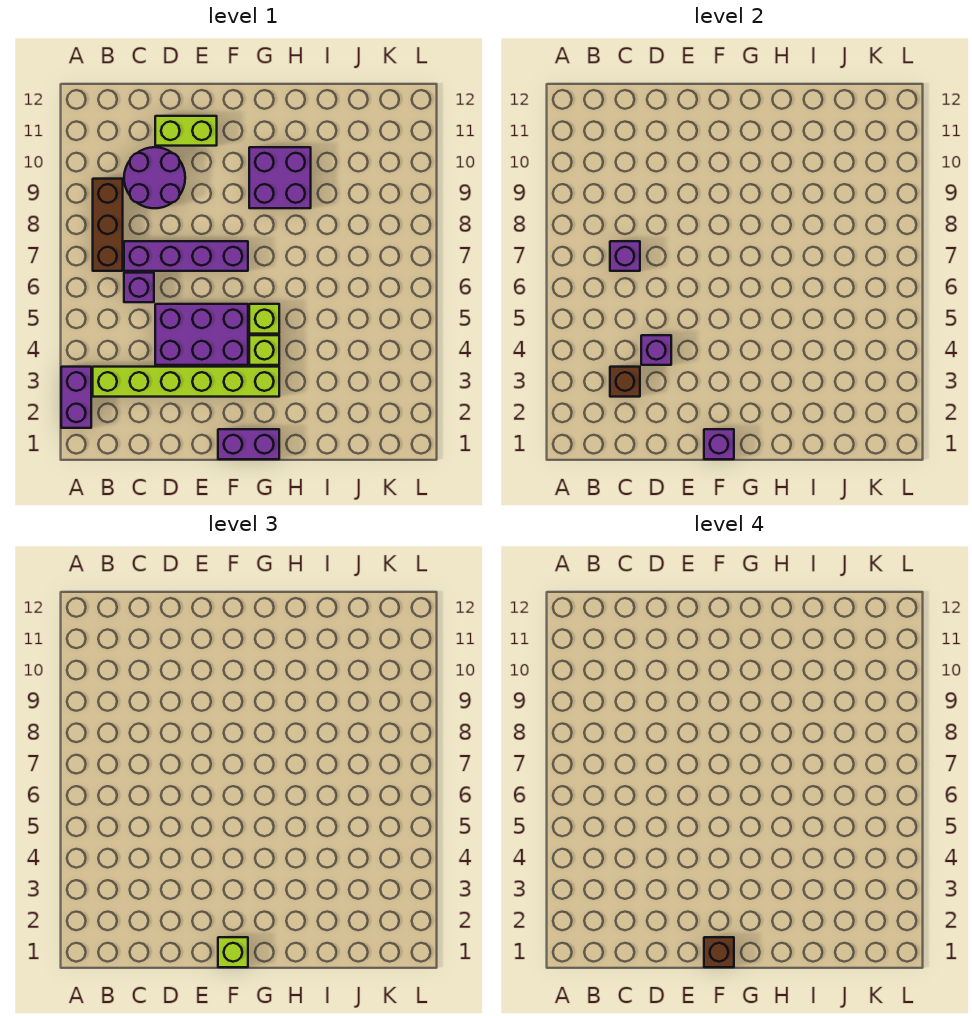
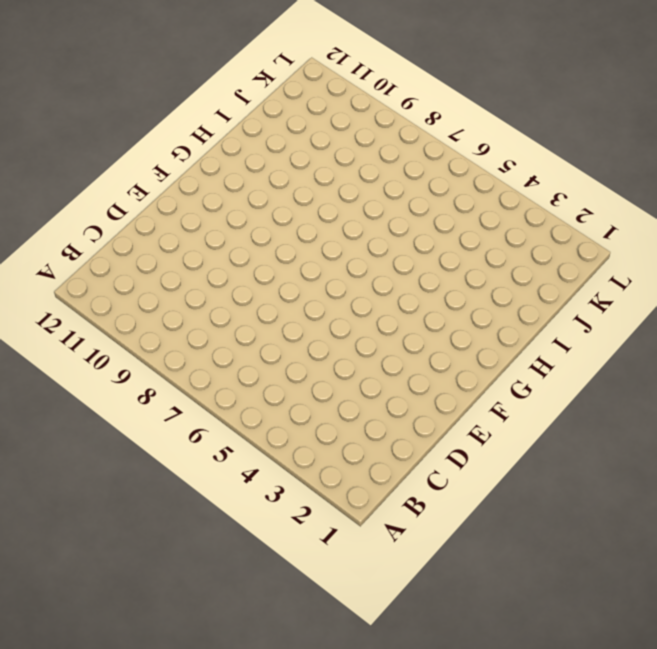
none -> purple brick A2:A3 level 1
none -> lime brick B3:G3 level 1
none -> brown brick B7:B9 level 1

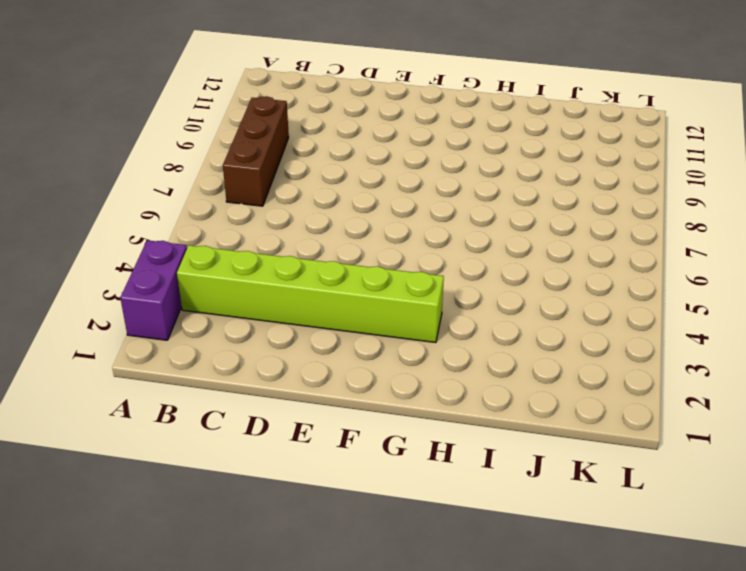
none -> purple brick C6 level 1
none -> purple brick C7:F7 level 1
none -> purple round brick C9:D10 level 1

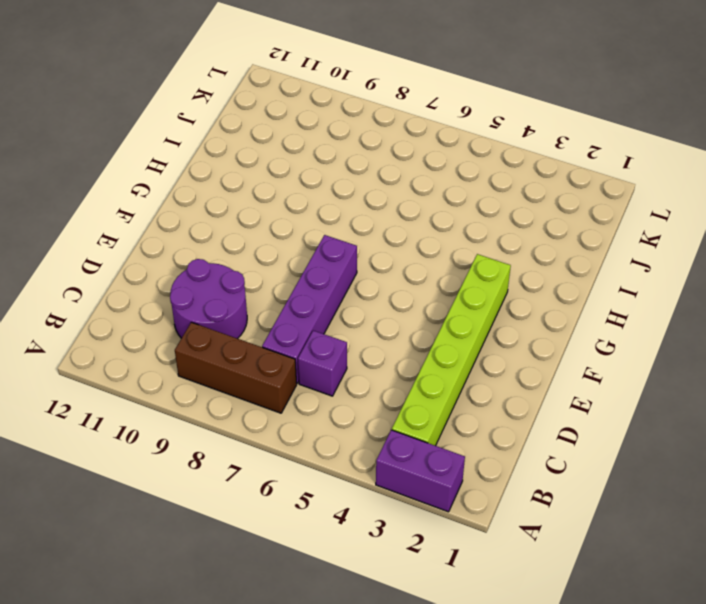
none -> purple brick D4:F5 level 1
none -> lime brick D11:E11 level 1
none -> purple brick F1:G1 level 1

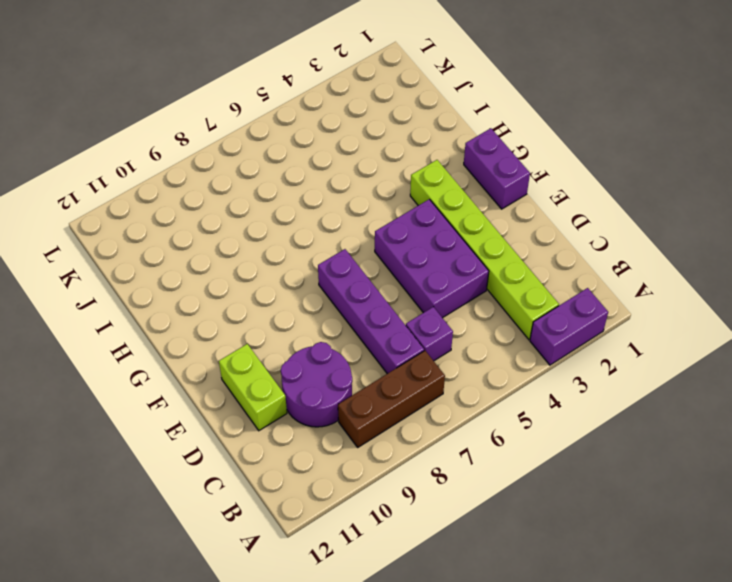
none -> lime brick G4 level 1
none -> lime brick G5 level 1
none -> purple brick G9:H10 level 1

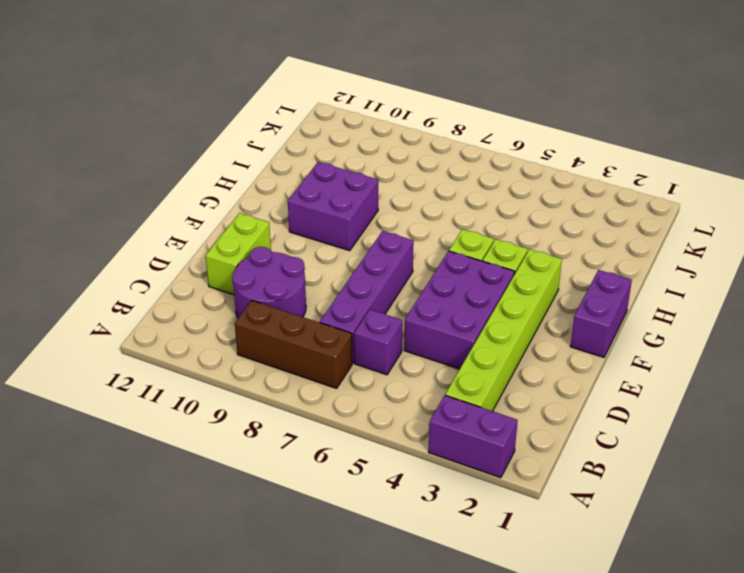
none -> brown brick C3 level 2
none -> purple brick C7 level 2
none -> purple brick D4 level 2

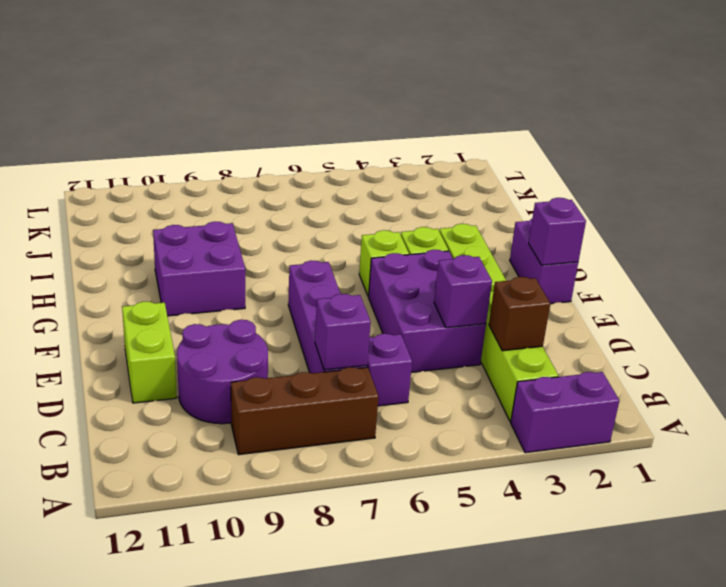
none -> lime brick F1 level 3
none -> brown brick F1 level 4

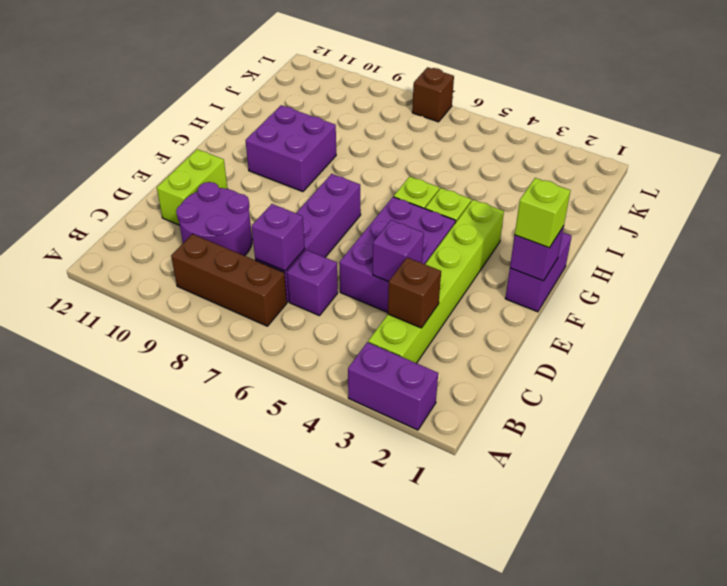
brown brick L7 level 1 -> brown brick F1 level 4

